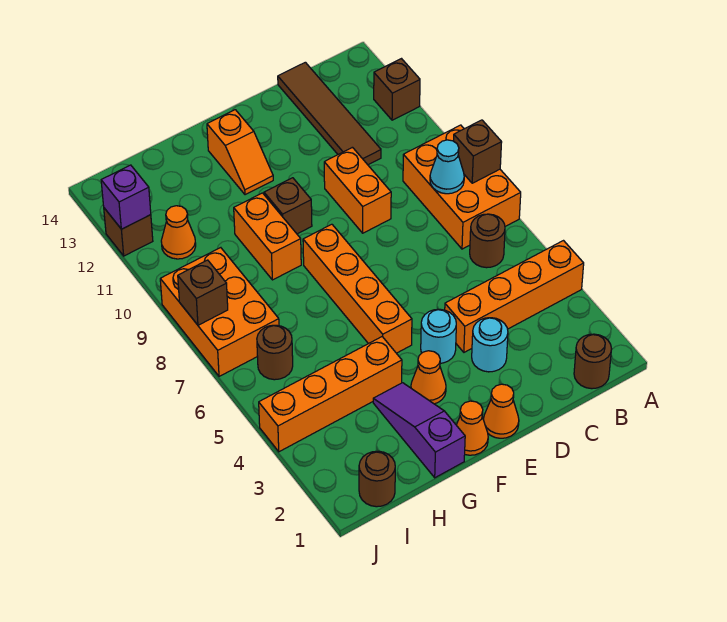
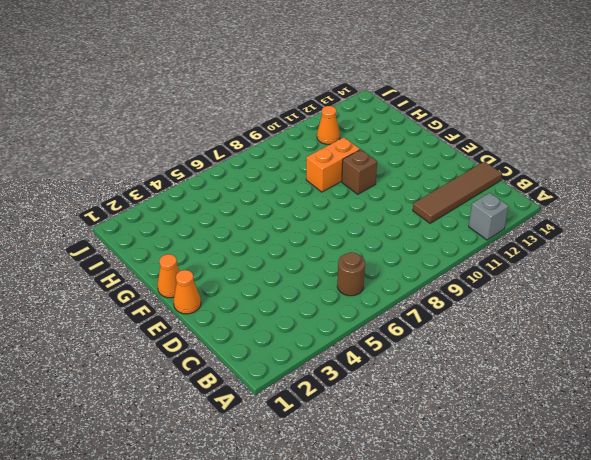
grey brick A12 level 1 -> brown brick A12 level 1
none -> orange brick A4:D4 level 1
none -> orange brick A7:B9 level 1
none -> brown round brick B1 level 1

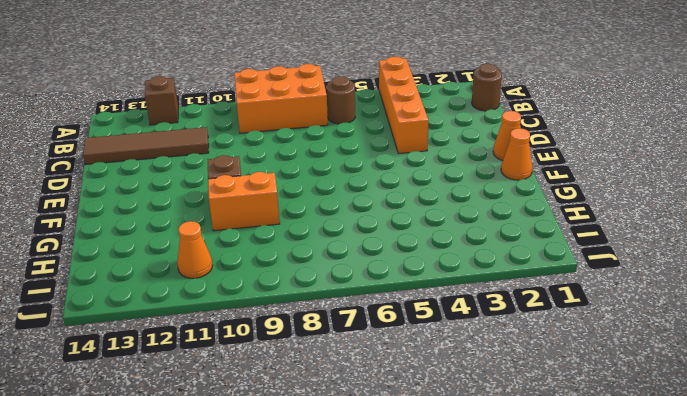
none -> cyan round brick D3 level 1
none -> orange brick D9:D10 level 1
none -> cyan round brick E4 level 1

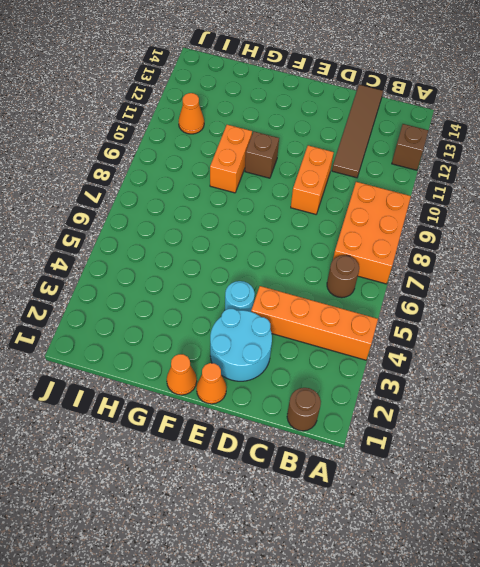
cyan round brick D2:E3 level 1 -> cyan round brick D3 level 1
none -> orange cone F3 level 1
none -> orange brick F5:F8 level 1
none -> orange slope F12:F13 level 1 top 13

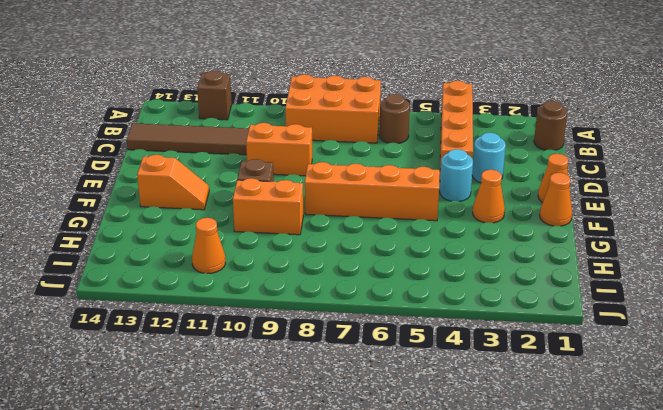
none -> purple slope G1:G3 level 1 top 1
none -> orange brick G4:J4 level 1
none -> brown round brick I1 level 1

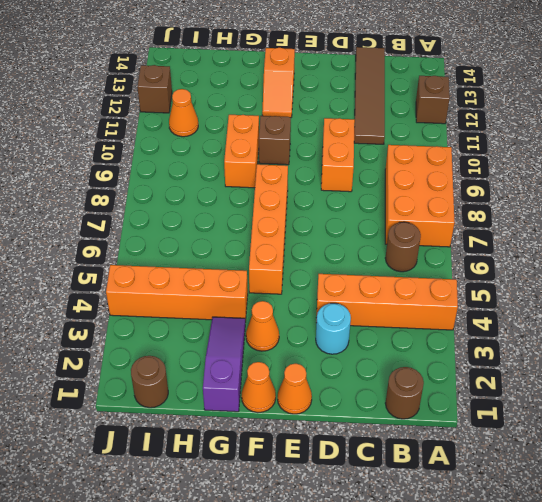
none -> cyan round brick E4 level 1
none -> brown round brick I6 level 1
none -> orange brick I7:J9 level 1

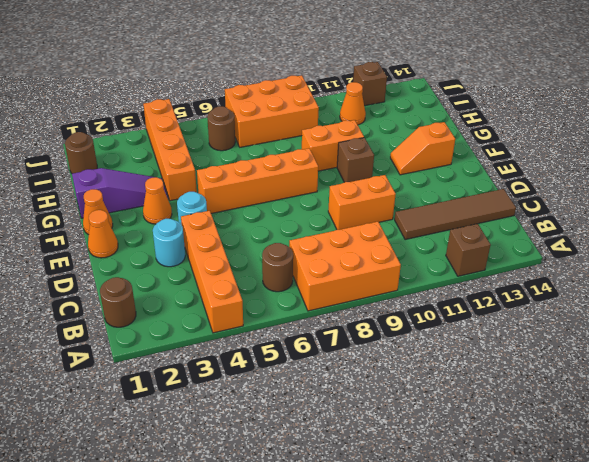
none -> brown brick A8 level 2
none -> cyan cone B8 level 2
none -> brown brick J8 level 2

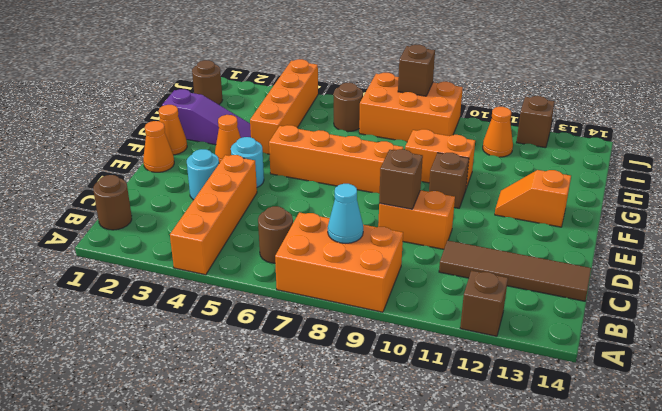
brown brick D9 level 2 -> brown brick A8 level 2
none -> purple brick J12 level 2

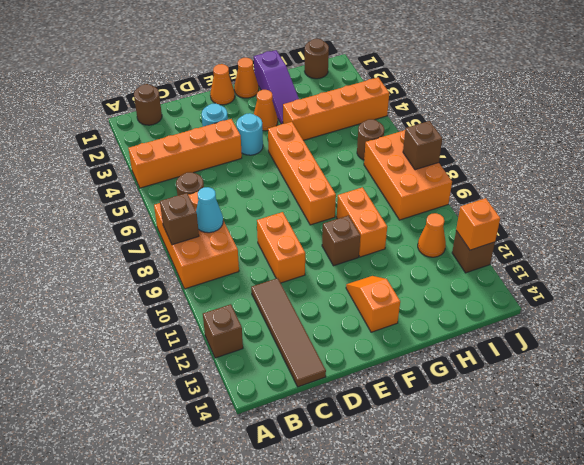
orange brick J12 level 2 -> purple brick J12 level 2

